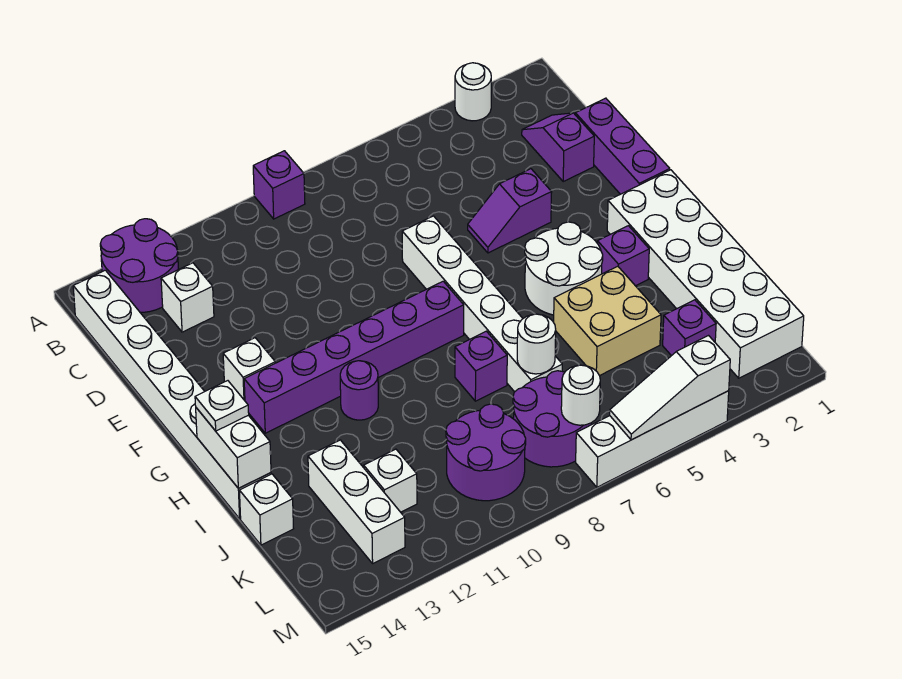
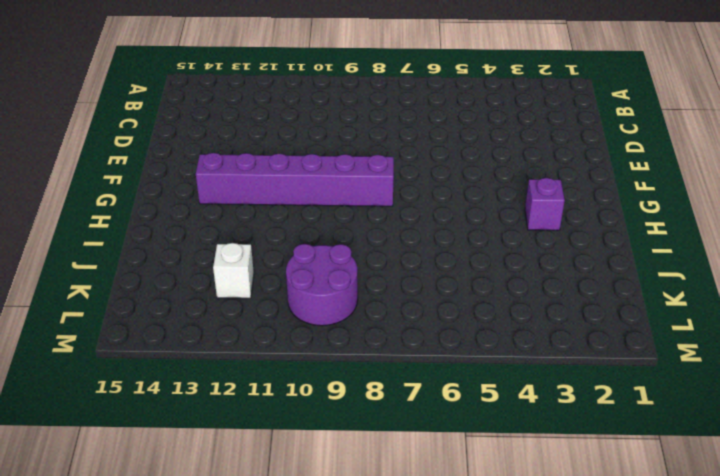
none -> white round brick A3 level 1
none -> purple brick A9 level 1
none -> purple round brick A13:B14 level 1

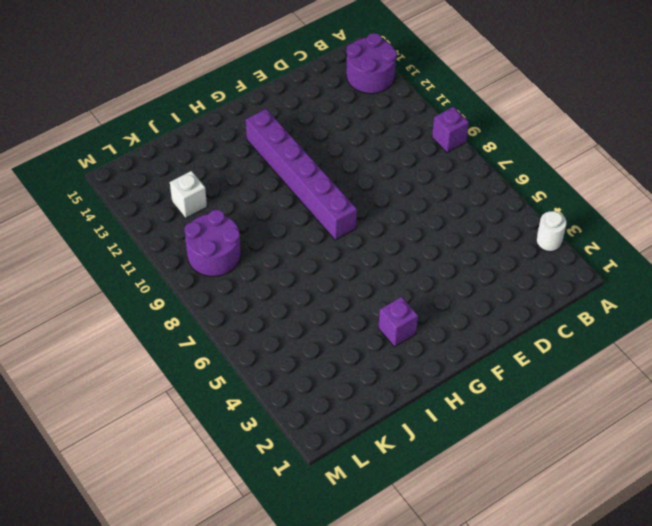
none -> white brick B15:I15 level 1
none -> purple slope C2:D2 level 1 top D
none -> white brick C13 level 1

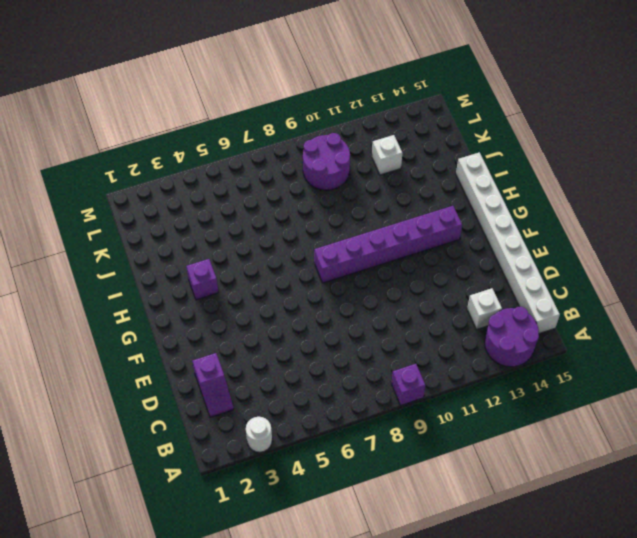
none -> purple brick D1:F1 level 1
none -> purple slope E4:E5 level 1 top 4
none -> white brick E7:J7 level 1

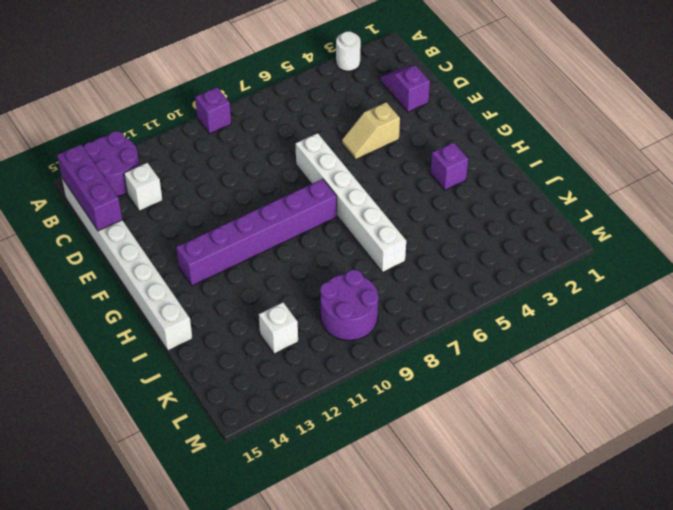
purple brick B15:D15 level 2 -> purple brick D1:F1 level 1
tan slope E4:E5 level 1 top 4 -> purple slope E4:E5 level 1 top 4
none -> white brick F13 level 1
none -> white brick G1:L2 level 1
none -> white round brick G4:H5 level 1

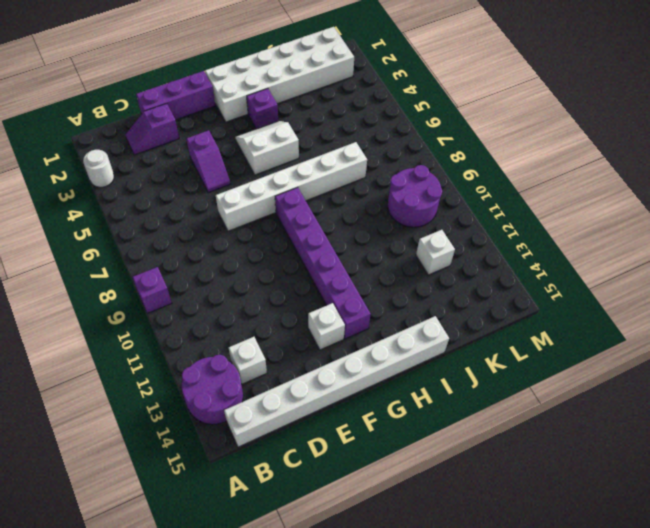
white slope G4:H5 level 1 top 5 -> white round brick G4:H5 level 1
none -> purple round brick H11 level 1
none -> tan brick I4:J5 level 1
none -> purple brick I8 level 1

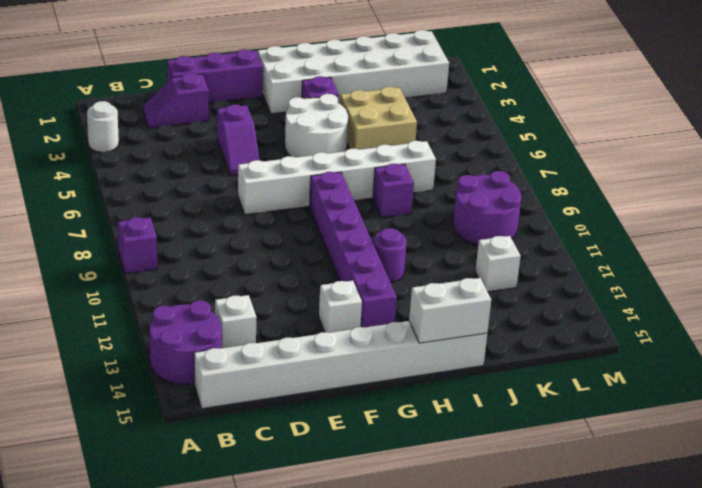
none -> white brick J13:L13 level 1
none -> white brick J15 level 1
none -> purple brick K3 level 1

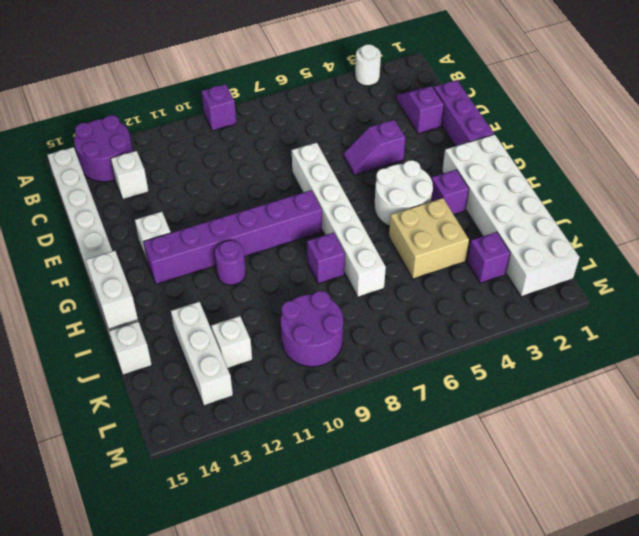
none -> purple round brick K7:L8 level 1
none -> white brick M4:M7 level 1
none -> white round brick J7 level 2

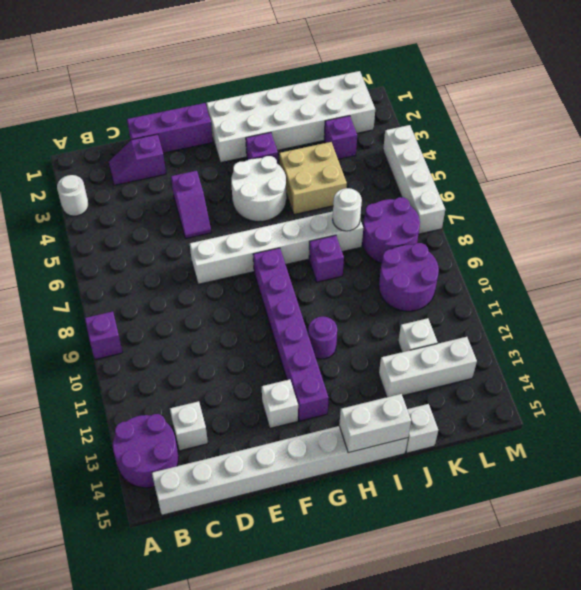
none -> white round brick L7 level 2
none -> white slope M4:M6 level 2 top 4
none -> white plate H15 level 3

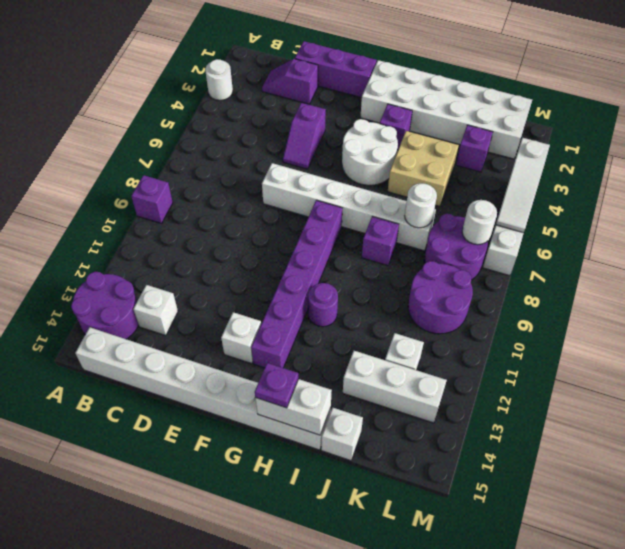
purple plate H15 level 3 -> white plate H15 level 3

